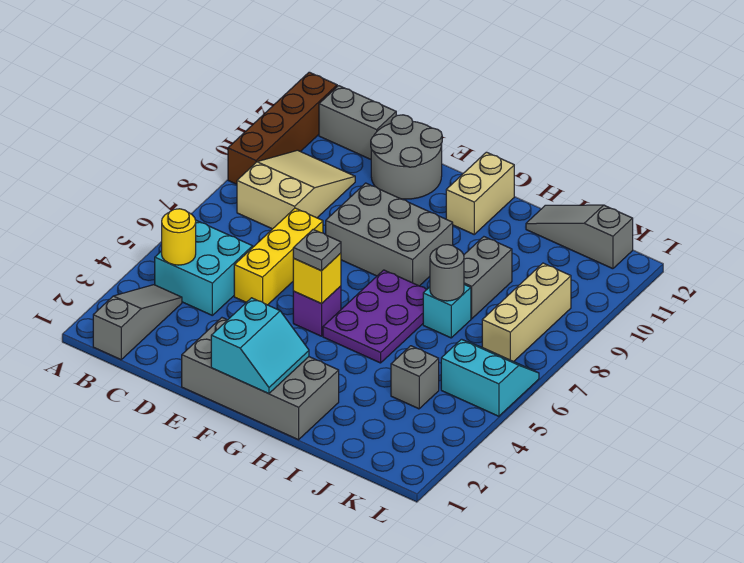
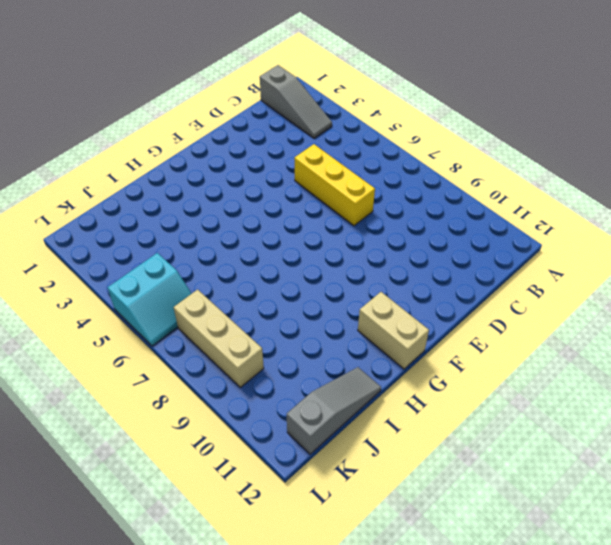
none -> brown brick A9:A12 level 1
none -> cyan brick B4:C5 level 1
none -> tan slope B8:C10 level 1 top 8

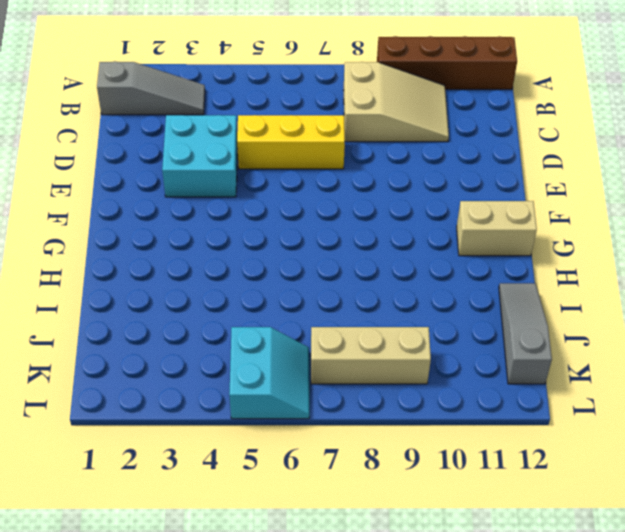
cyan brick D3:E4 level 1 -> cyan brick B4:C5 level 1
none -> grey brick B12:C12 level 1
none -> grey round brick D11:E12 level 1
none -> grey brick E1:H2 level 1

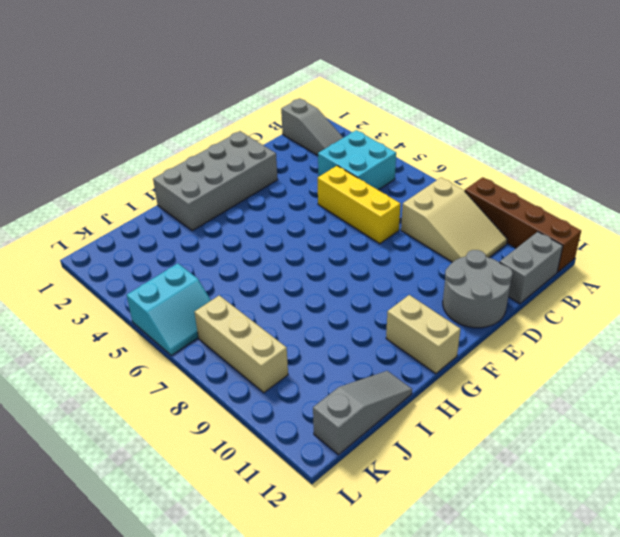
none -> grey brick E8:G9 level 1
none -> purple brick F5 level 1
none -> purple plate G5:H7 level 1

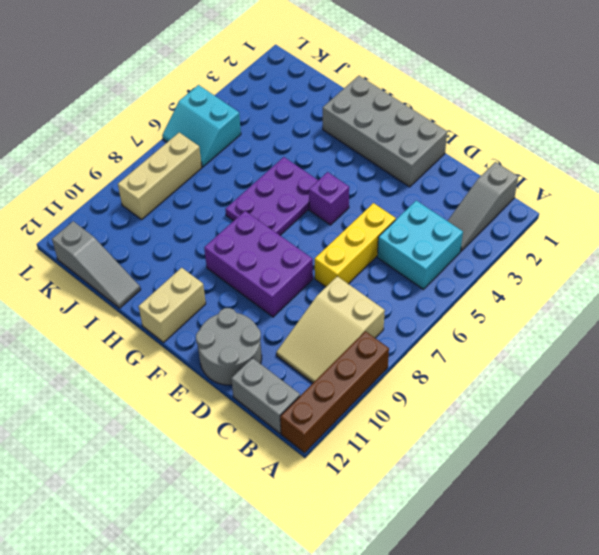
purple brick E8:G9 level 1 -> grey brick E8:G9 level 1
none -> cyan brick I7 level 1
none -> grey brick I8:I9 level 1
none -> grey brick J4 level 1

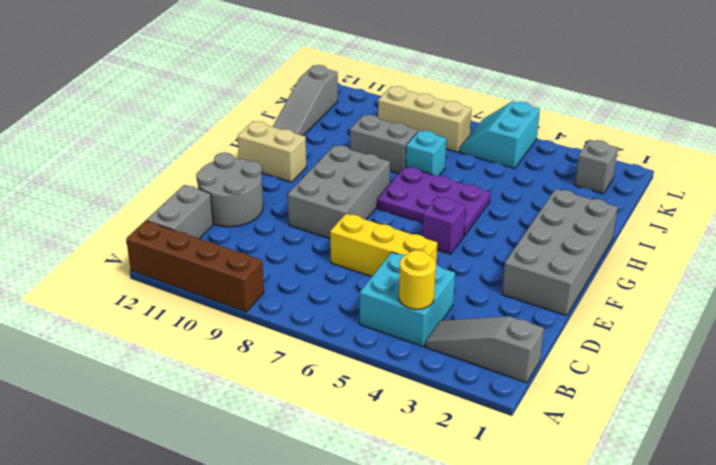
grey brick K2 level 1 -> grey brick J4 level 1
none -> tan slope B8:C10 level 1 top 8
none -> cyan slope F1:G2 level 2 top F
none -> yellow brick F5 level 2

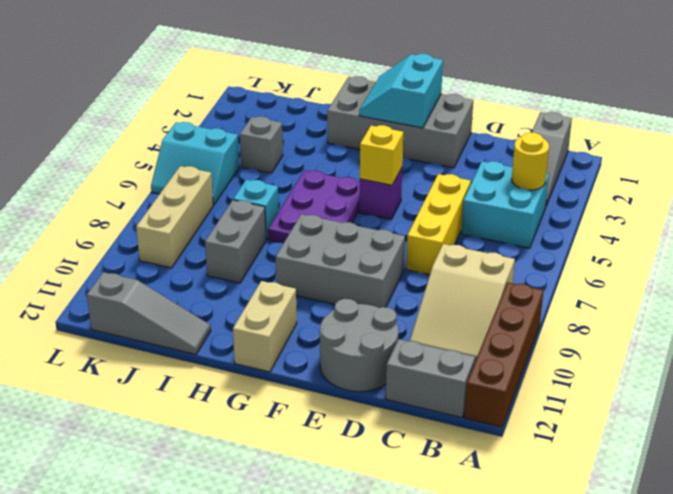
none -> grey round brick I7 level 2
none -> grey plate F5 level 3

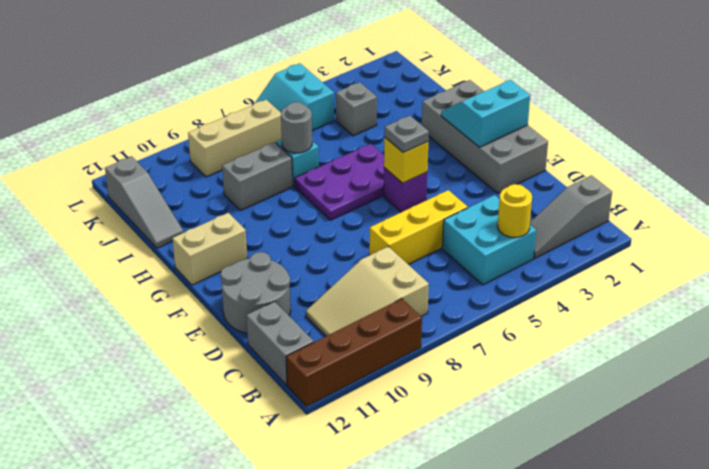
none -> grey brick E8:G9 level 1

